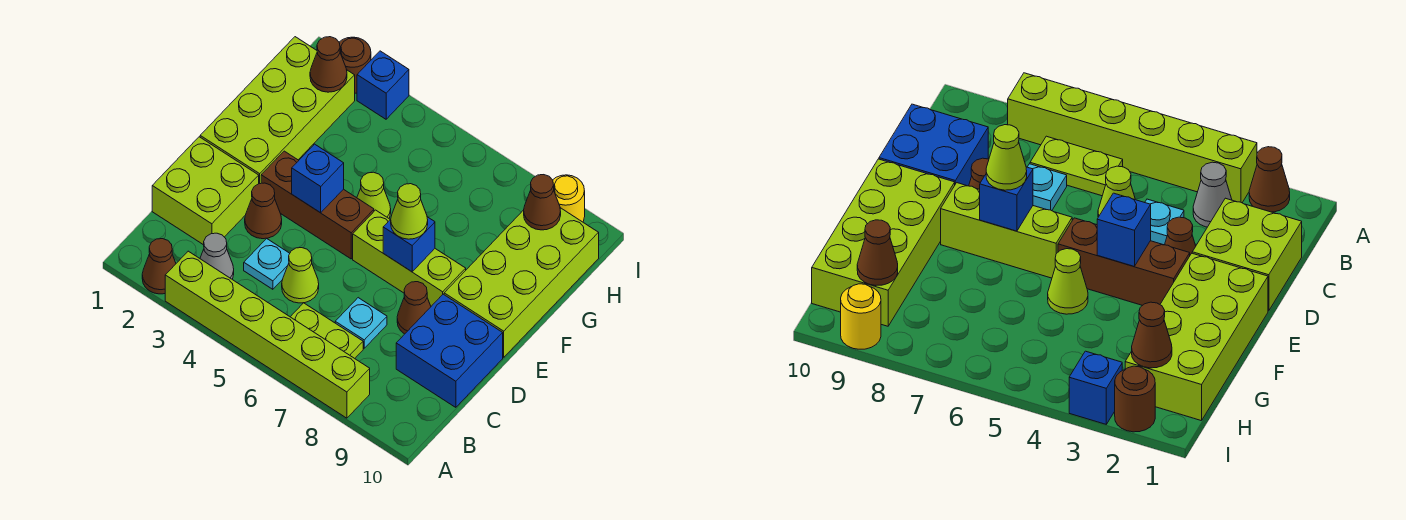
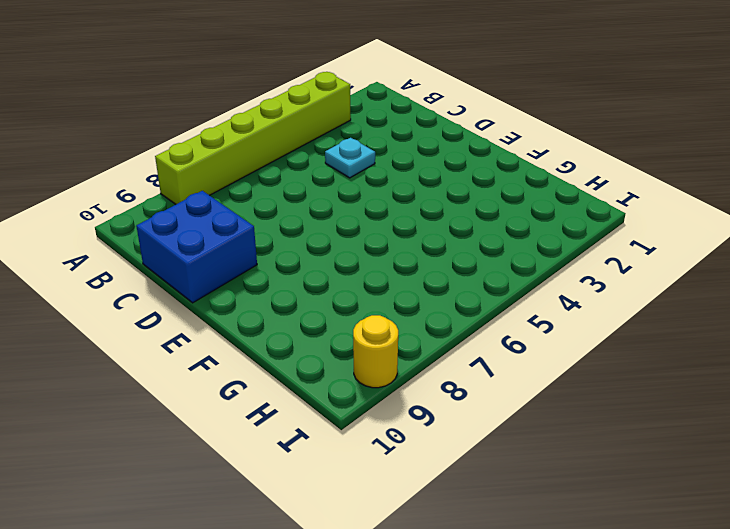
none -> brown cone A2 level 1
none -> grey cone B3 level 1
none -> lime plate B6:B7 level 1

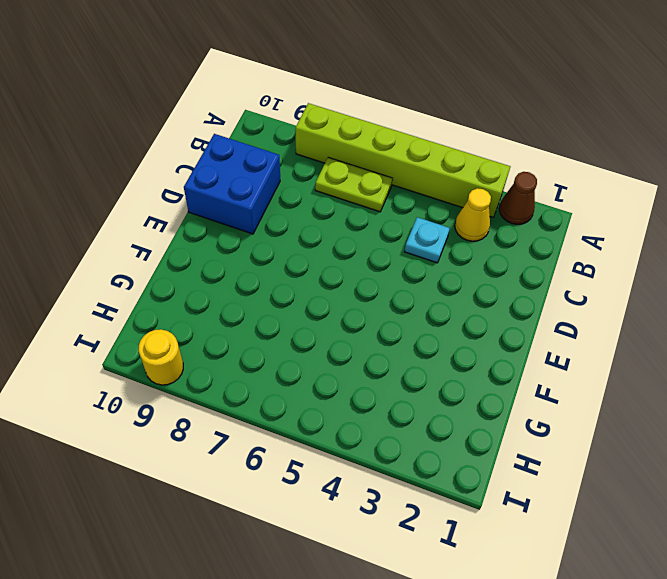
yellow cone B3 level 1 -> grey cone B3 level 1
none -> lime brick C1:D2 level 1
none -> lime cone C5 level 1
none -> cyan plate C7 level 1

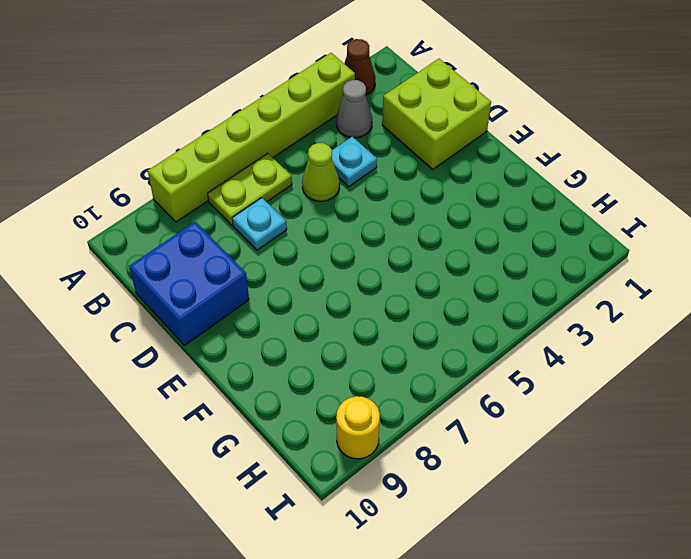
none -> brown cone D3 level 1
none -> brown cone D8 level 1
none -> lime brick E1:H2 level 1

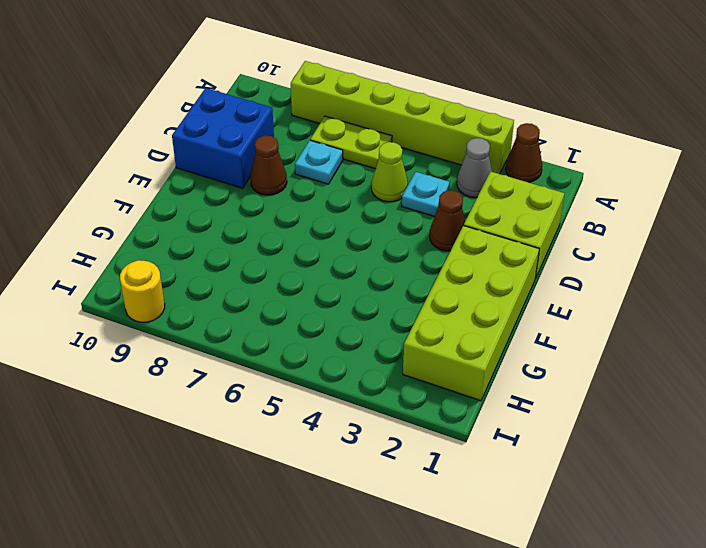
none -> brown brick E3:E5 level 1
none -> lime brick E6:E8 level 1
none -> lime brick E9:H10 level 1

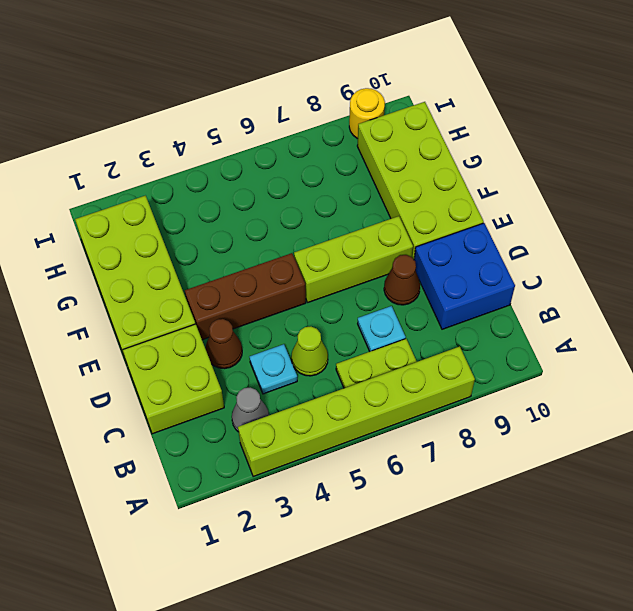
none -> brown cone A2 level 1
none -> lime cone F5 level 1
none -> brown round brick I2 level 1

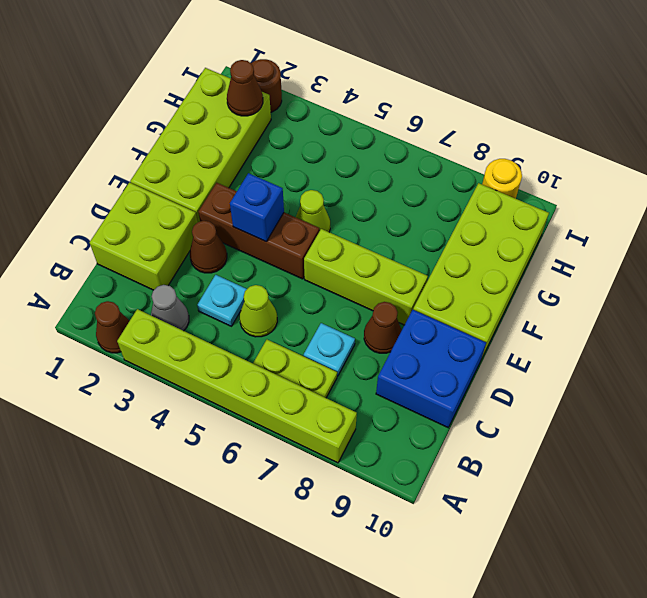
none -> blue brick I3 level 1
none -> blue brick E7 level 2
none -> brown cone H9 level 2

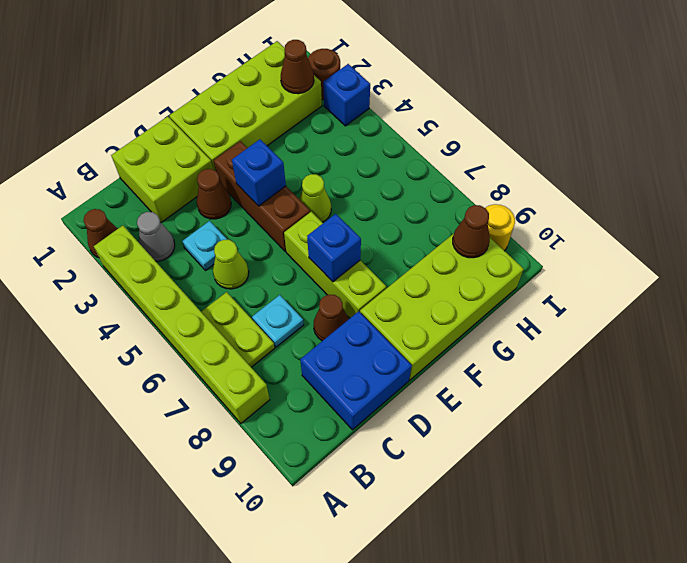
none -> lime cone E7 level 3

